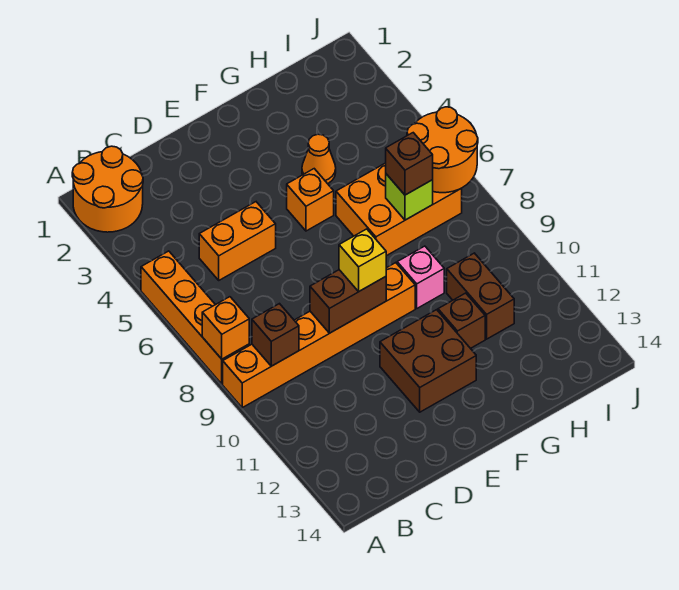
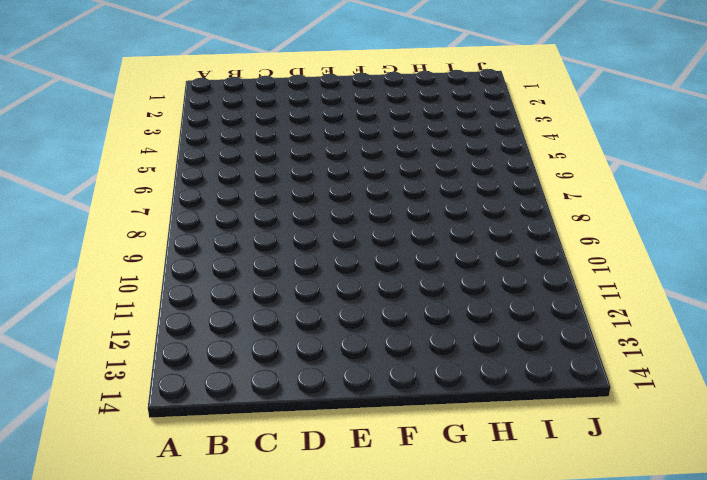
none -> orange round brick A1:B2 level 1
none -> orange brick A5:A8 level 1
none -> orange brick A9:F9 level 1

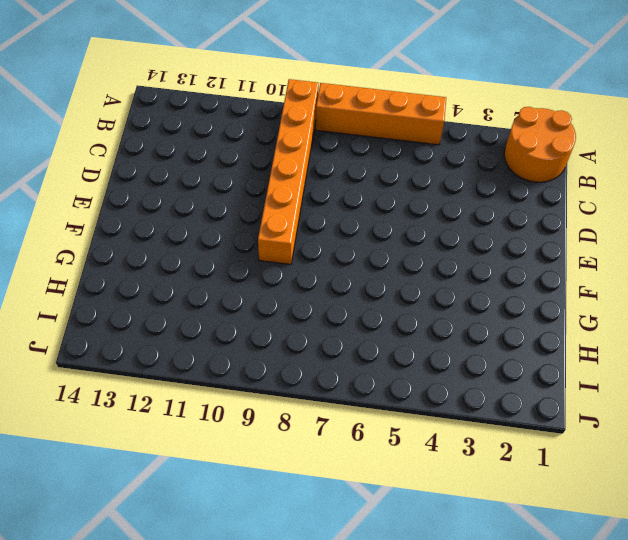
none -> orange brick C5:D5 level 1
none -> brown brick E11:F12 level 1
none -> orange brick F5 level 1

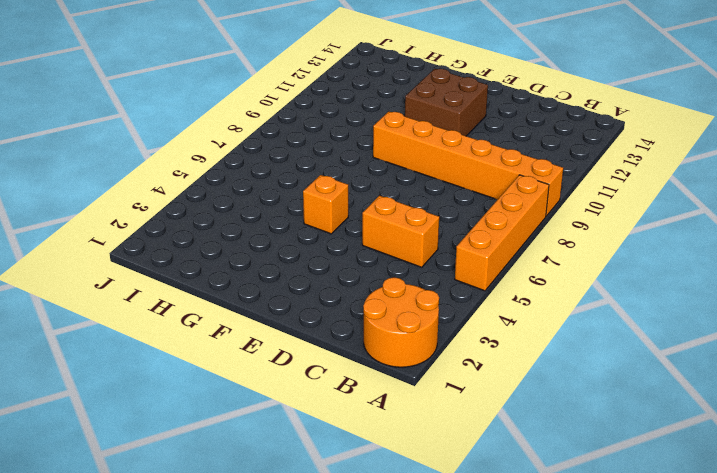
none -> orange cone G4 level 1
none -> orange brick G6:I7 level 1
none -> pink brick G9 level 1

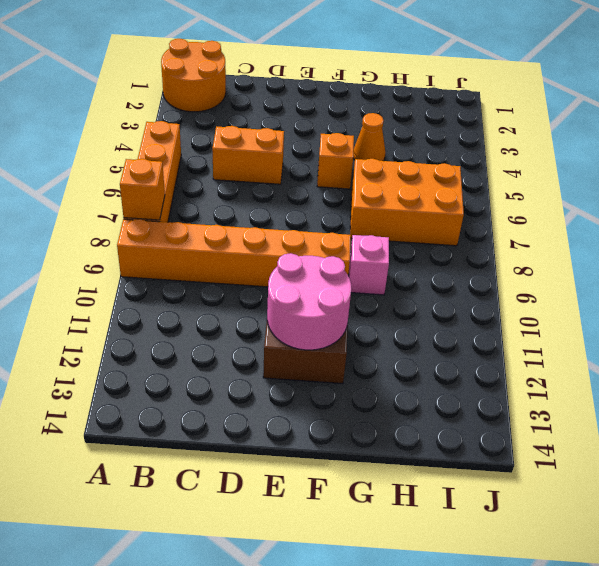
pink round brick E11:F12 level 2 -> none
none -> brown brick G11 level 1
none -> brown brick H10:H11 level 1
none -> brown brick B9 level 2

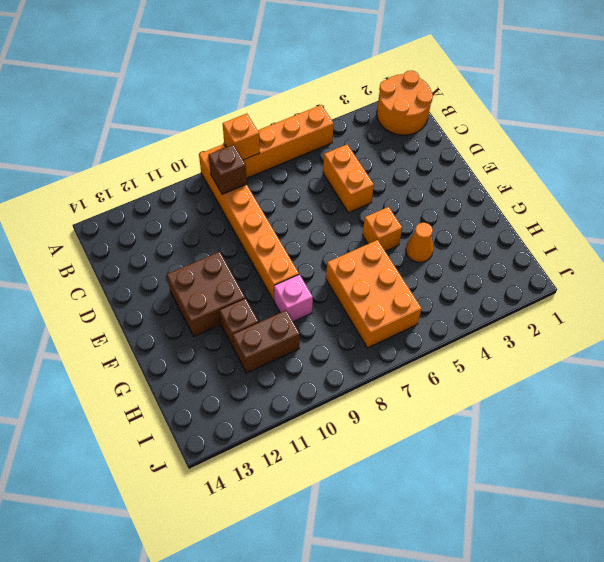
none -> brown brick D9:E9 level 2
none -> lime brick H7 level 2
none -> orange round brick I6:J7 level 2

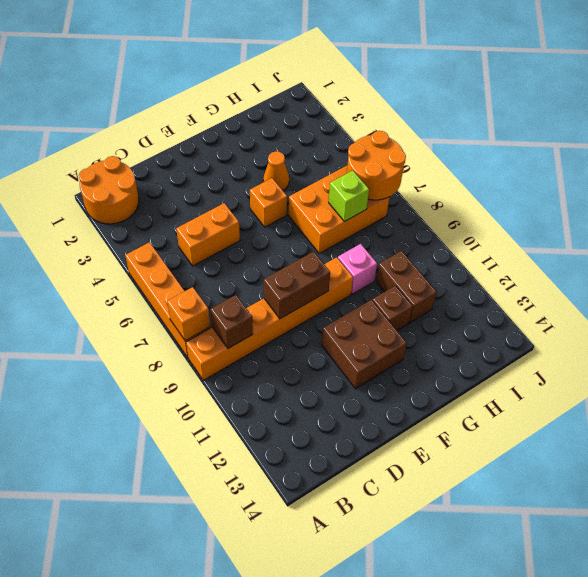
none -> yellow brick E9 level 3
none -> brown brick H7 level 3

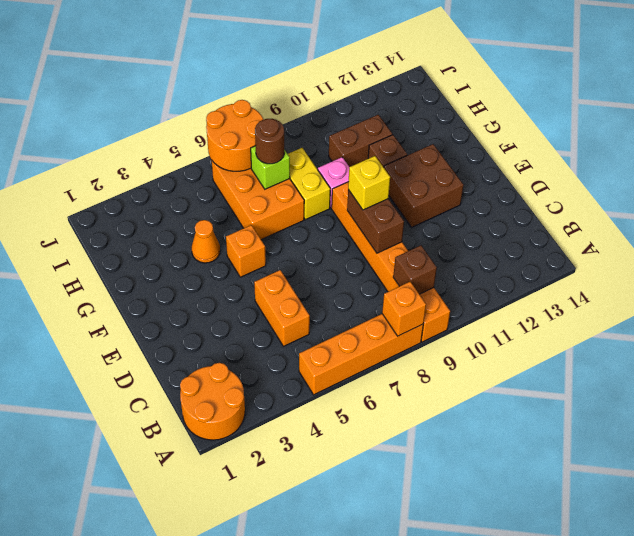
yellow brick G8:H8 level 1 -> none
brown round brick H7 level 3 -> brown brick H7 level 3

